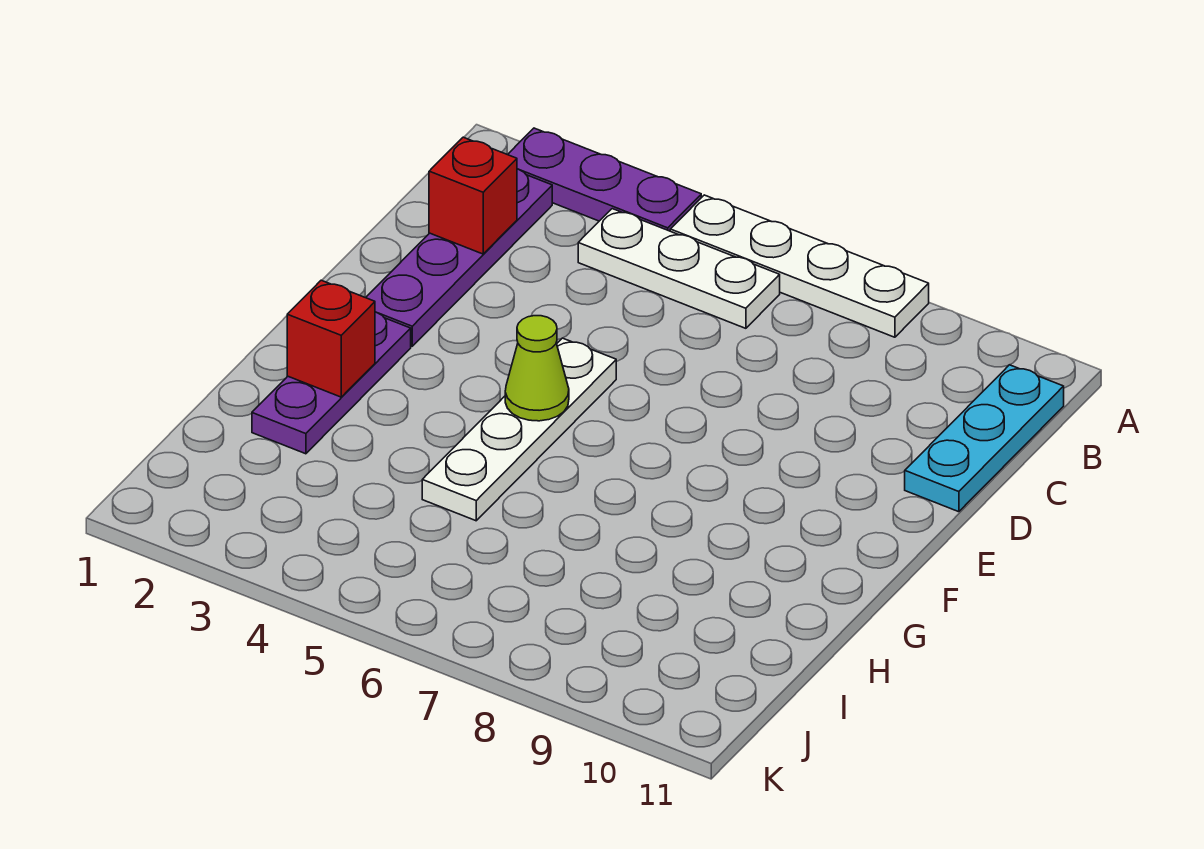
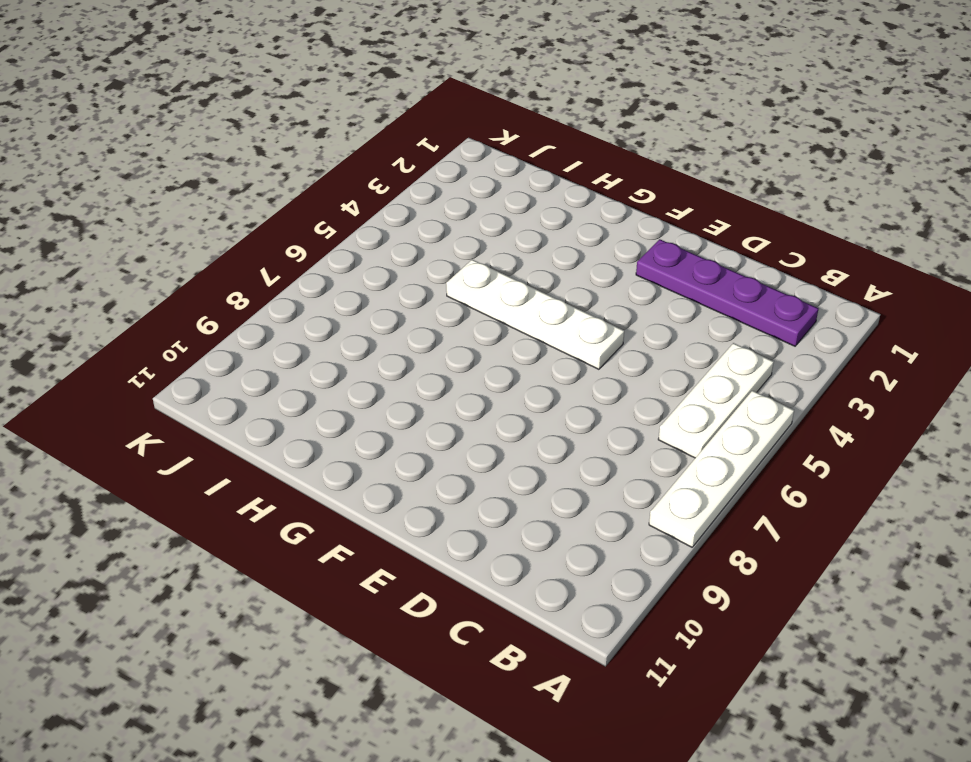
none -> purple plate A2:A4 level 1
none -> cyan plate B11:D11 level 1

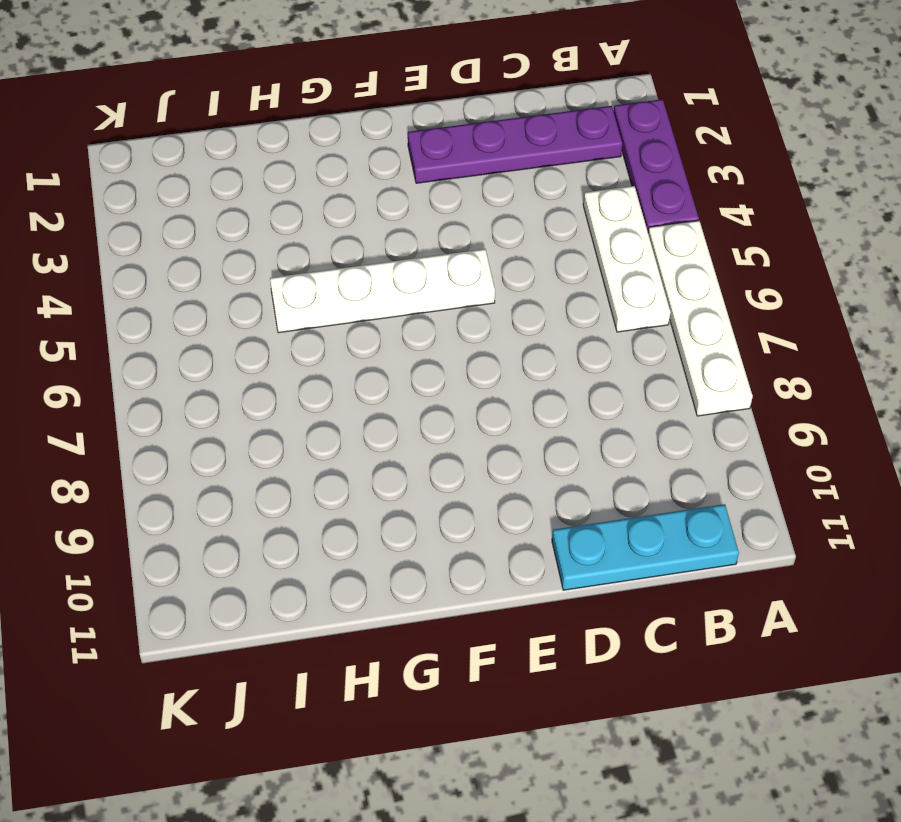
none -> purple plate F2:H2 level 1
none -> red brick C2 level 2

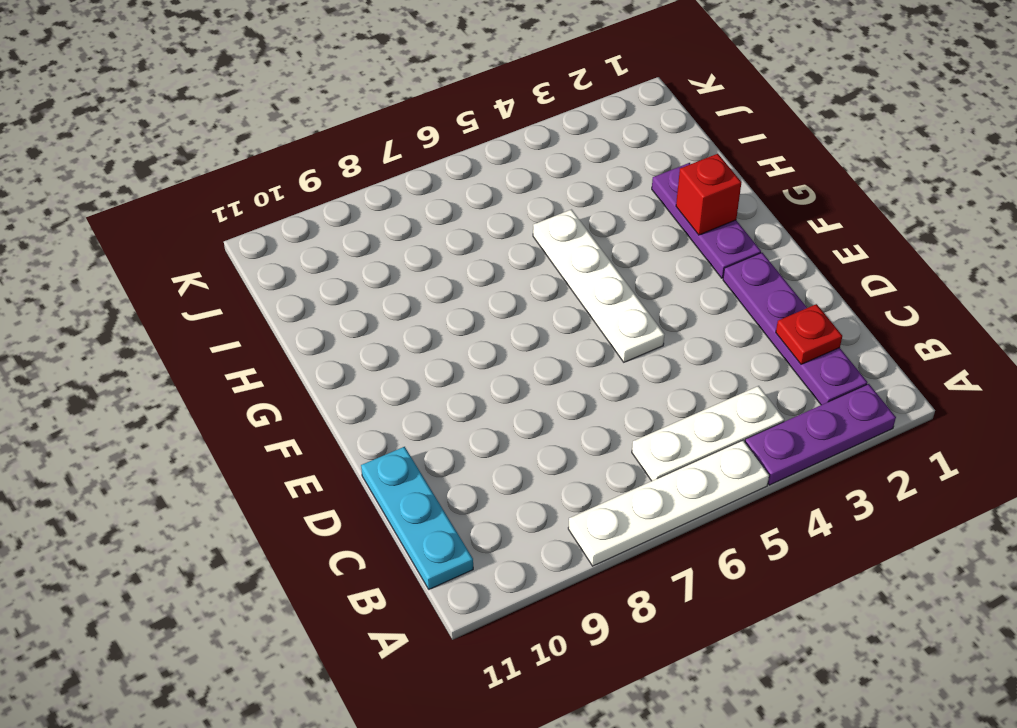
red plate C2 level 2 -> red brick C2 level 2
none -> lime cone F5 level 2

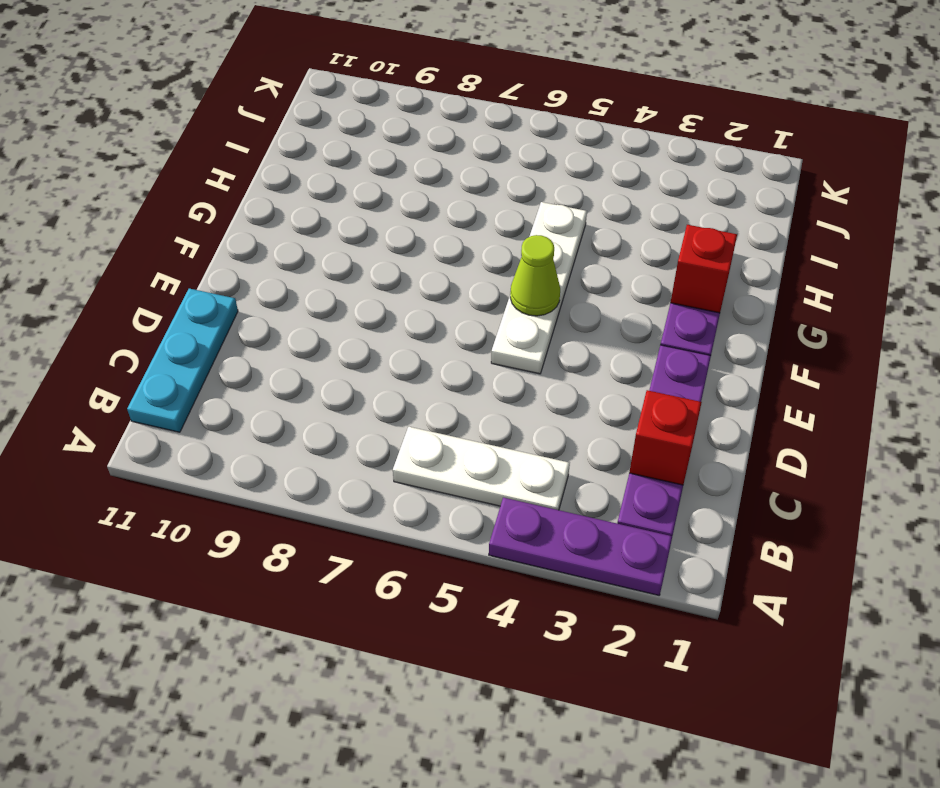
none -> white plate A5:A8 level 1

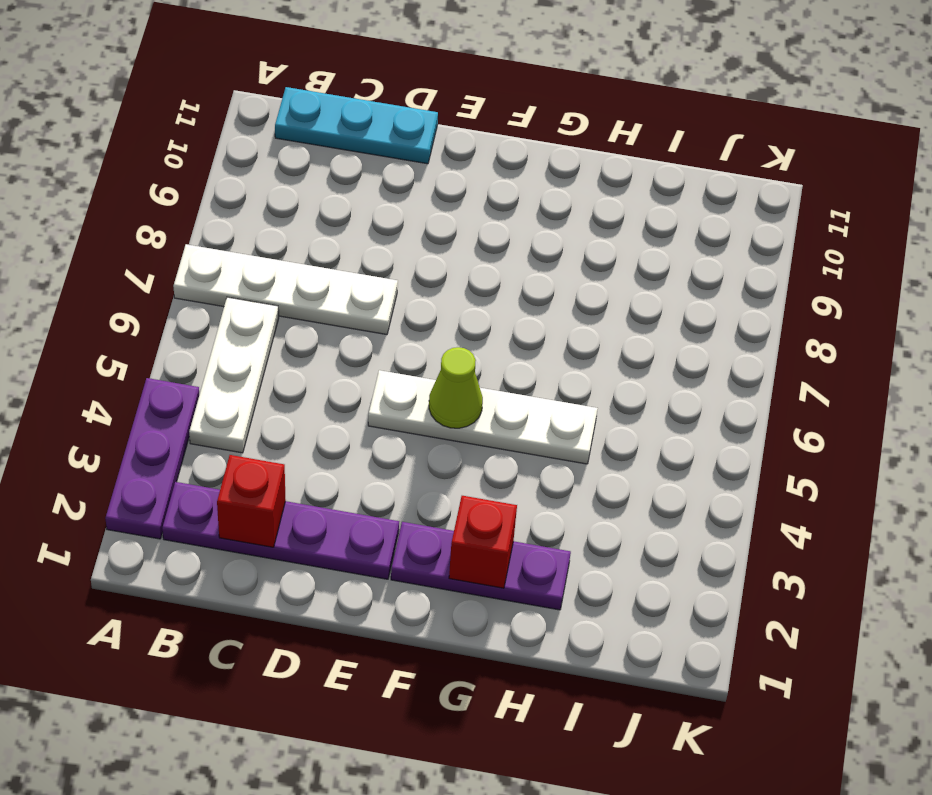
white plate A7:D7 level 1 -> white plate A5:A8 level 1

